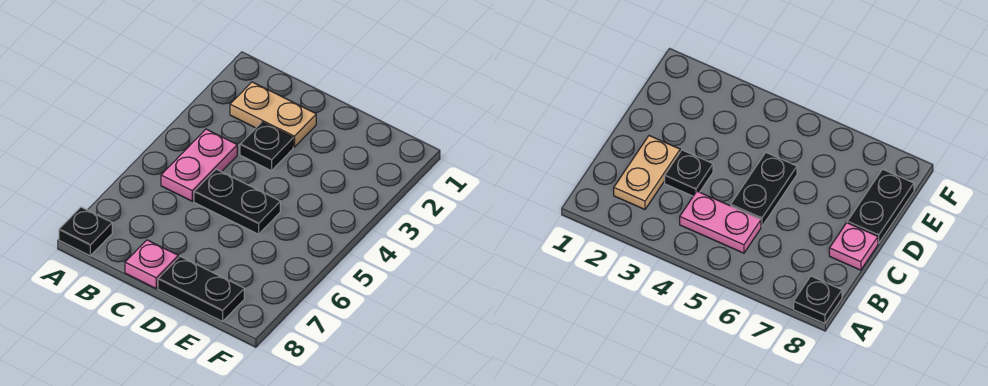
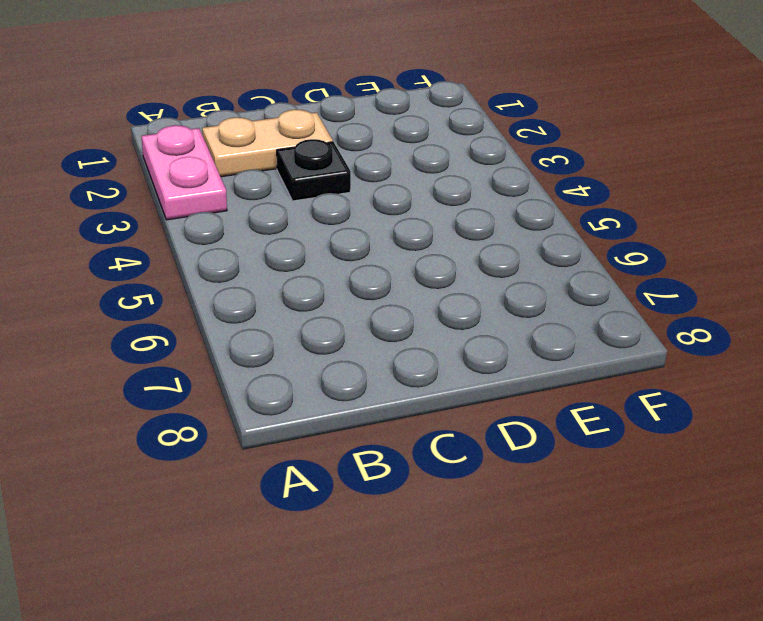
pink plate A2:A3 level 1 -> pink plate B4:B5 level 1
none -> black plate A8 level 1
none -> black plate C5:D5 level 1

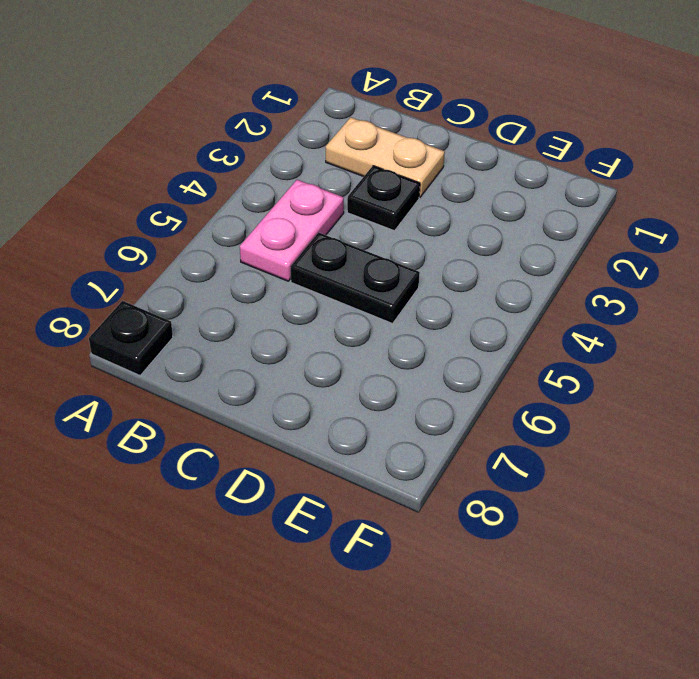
none -> pink plate C8 level 1
none -> black plate D8:E8 level 1

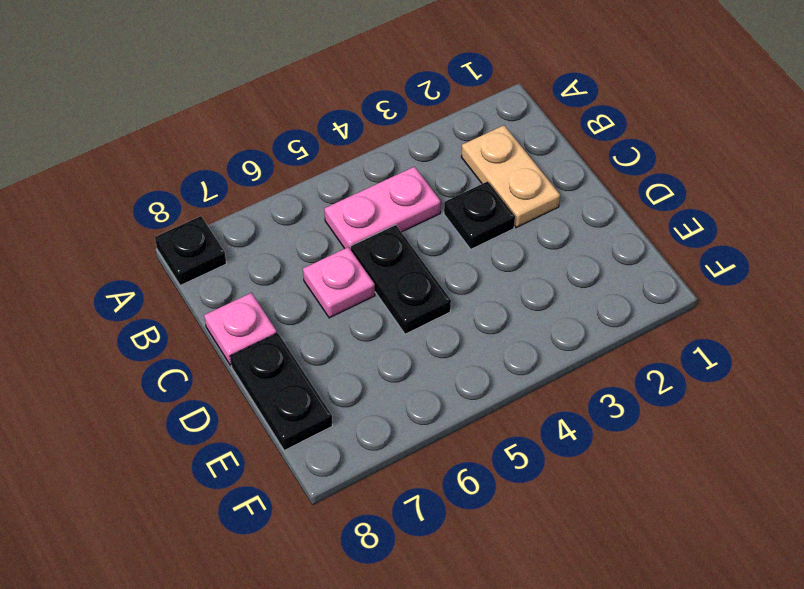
pink plate C6 level 1 -> none

